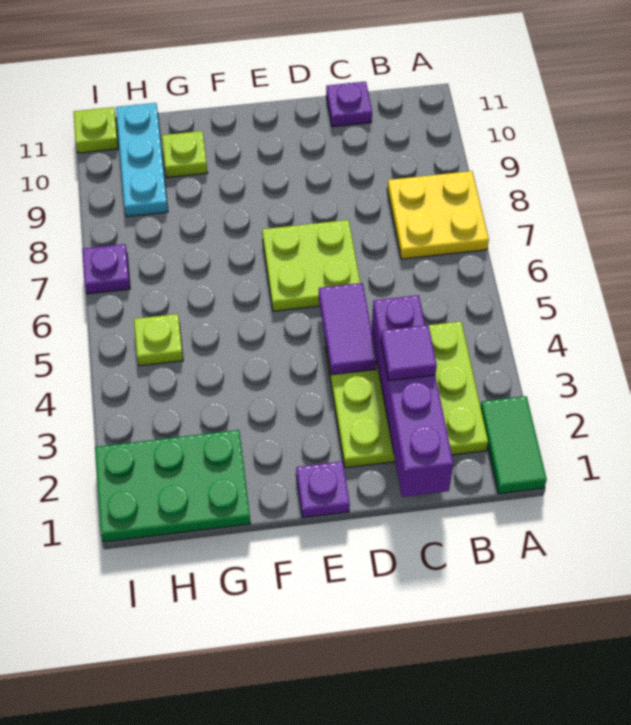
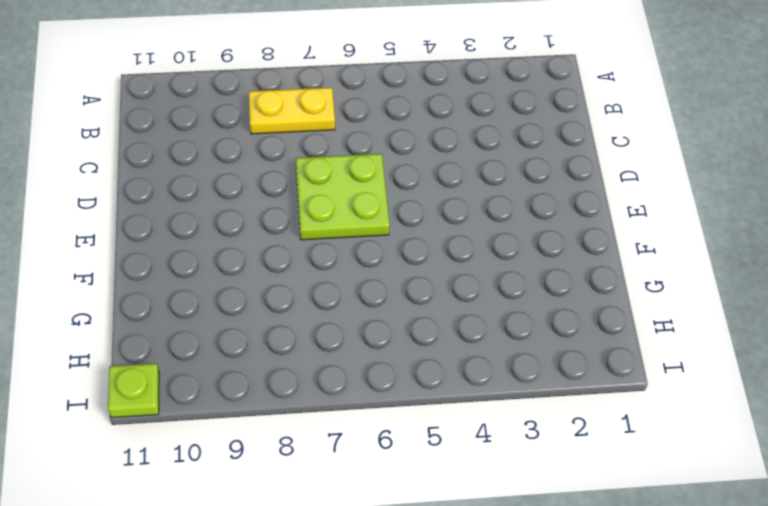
yellow plate B7:B8 level 1 -> yellow plate A7:B8 level 1
none -> green tile A1:A2 level 1
none -> lime plate B2:D4 level 1
none -> purple plate C11 level 1

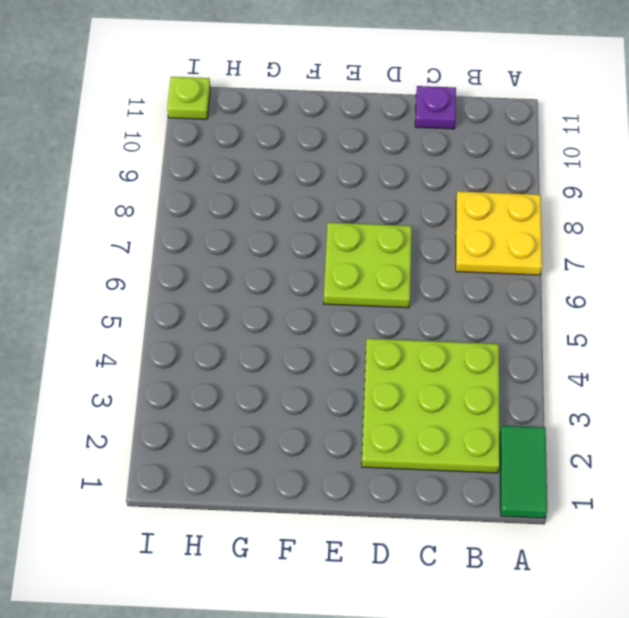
none -> purple plate E1 level 1
none -> green plate G1:I2 level 1
none -> lime plate G10 level 1

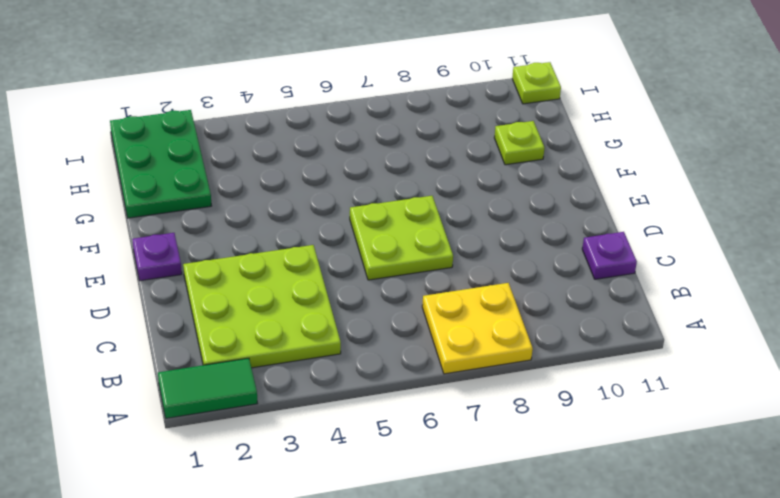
none -> lime plate H5 level 1
none -> cyan plate H9:H11 level 1
none -> purple plate I7 level 1

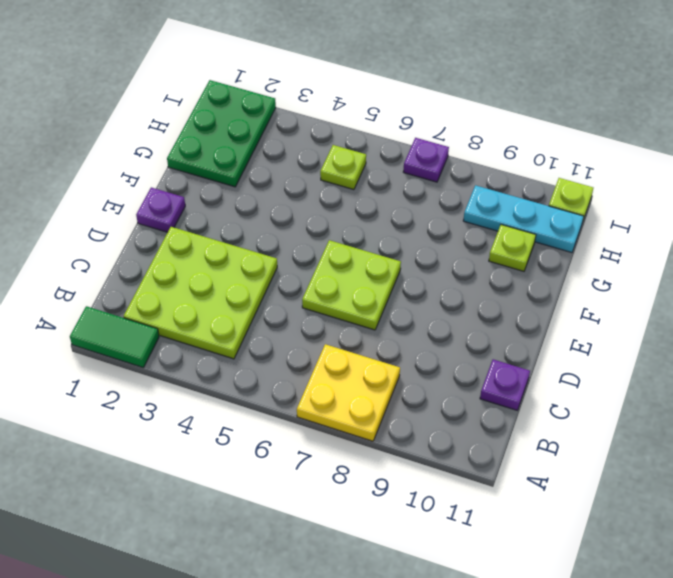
none -> purple brick C1:C4 level 2
none -> purple tile D4:D5 level 2
none -> purple tile C3 level 3

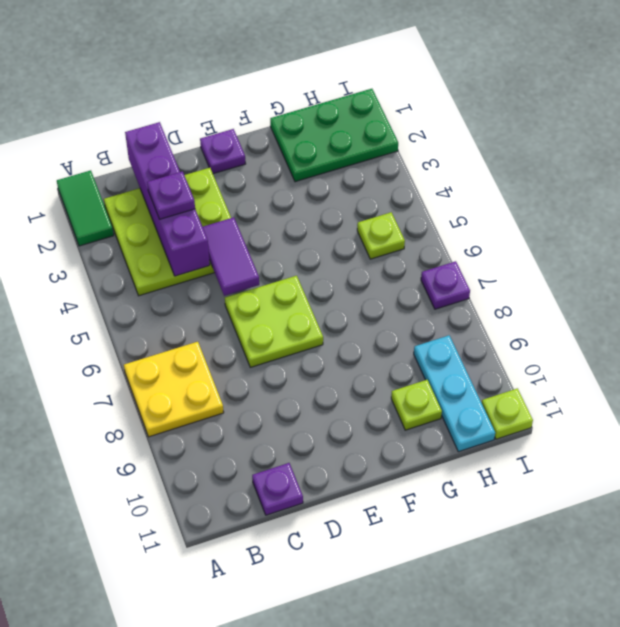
purple plate C3 level 3 -> purple tile C3 level 3

